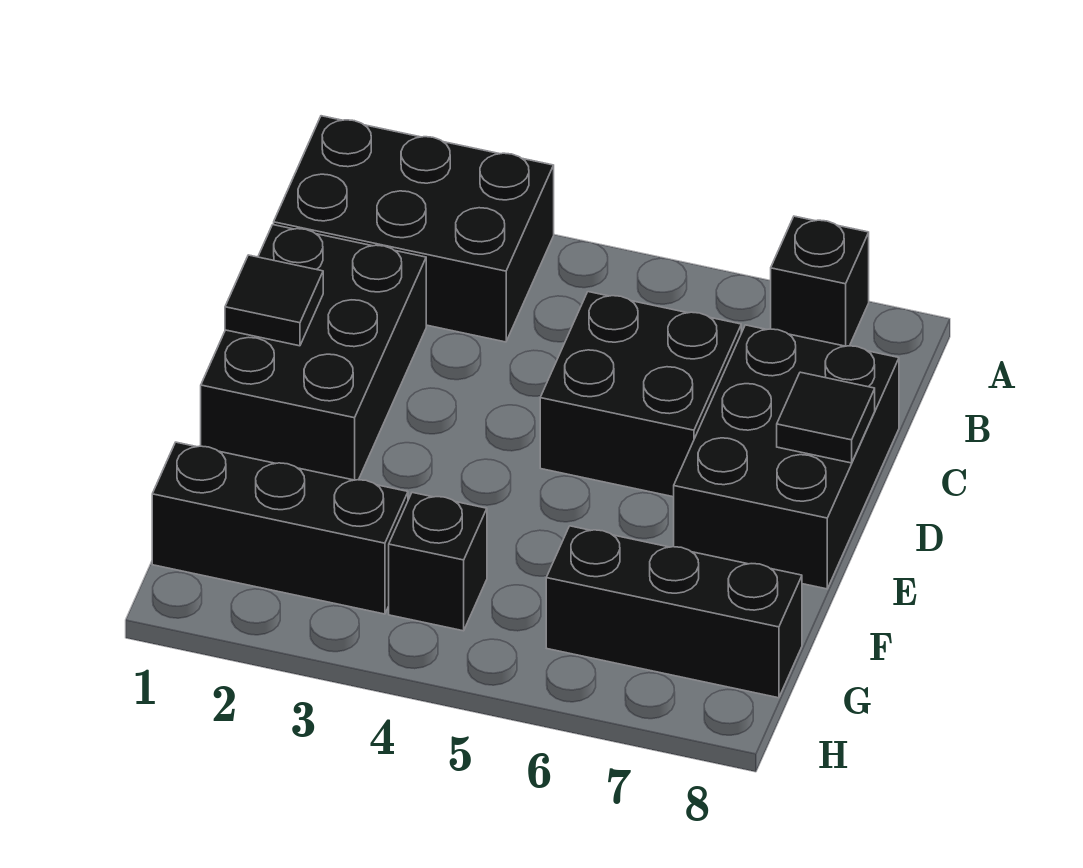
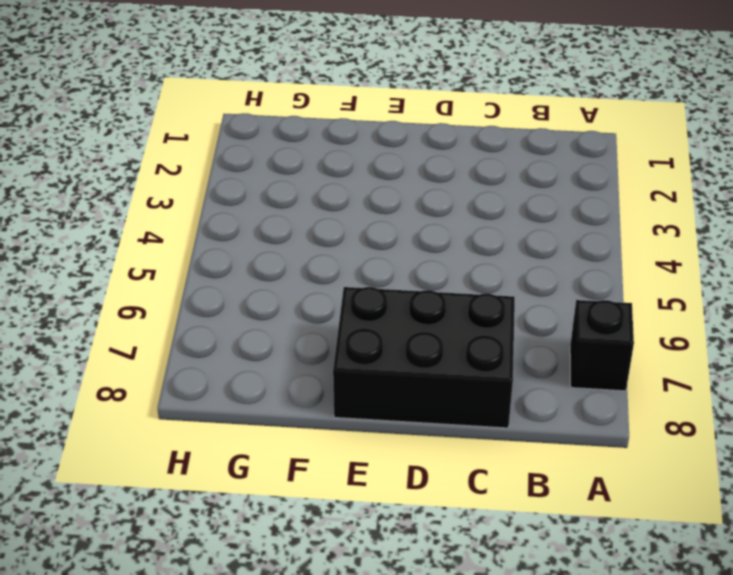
none -> black brick A1:B3 level 1
none -> black brick C1:E2 level 1

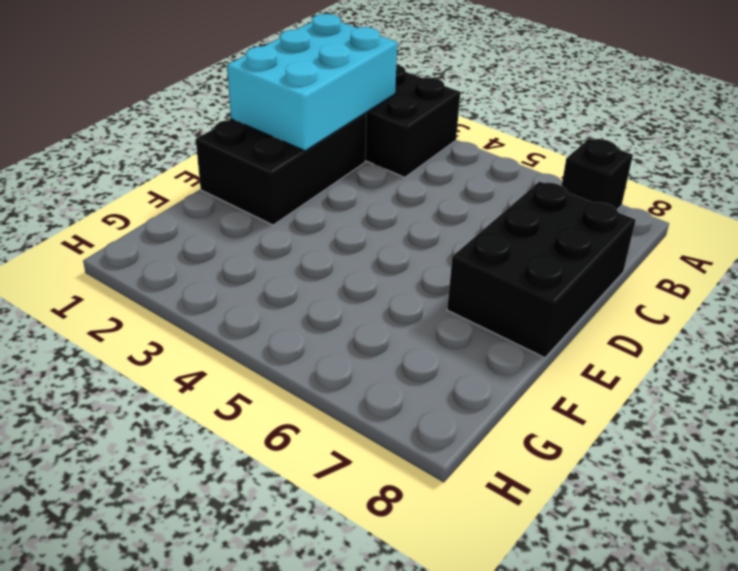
cyan brick B1:D2 level 2 -> black tile D1 level 2
none -> black brick C5:D6 level 1
none -> black brick G1:G3 level 1

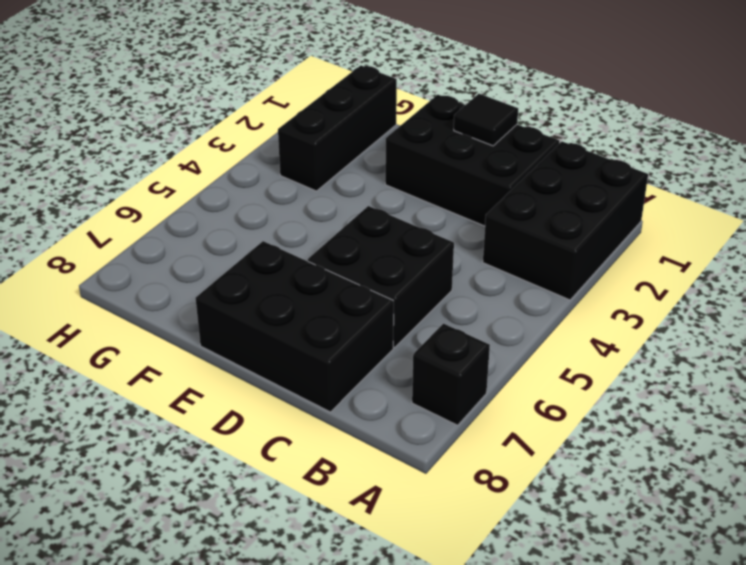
none -> black brick G4 level 1
none -> black brick G6:G8 level 1

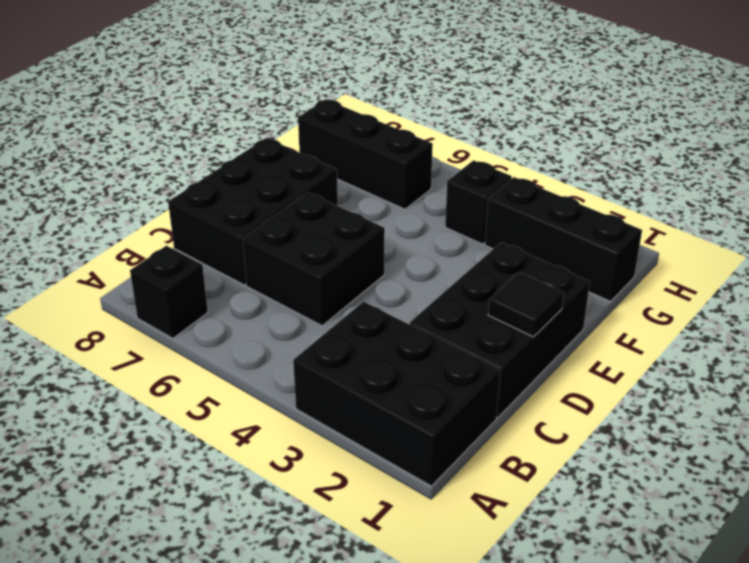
none -> black tile D8 level 2

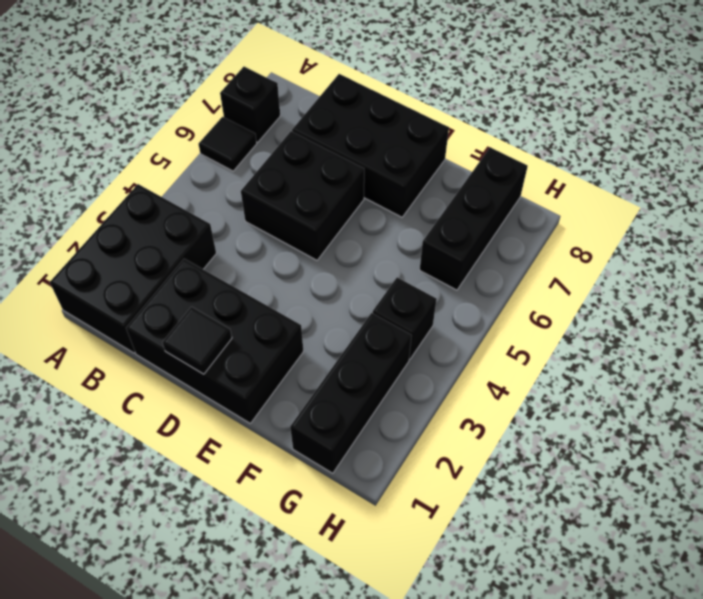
black tile A6 level 1 -> black tile D8 level 2

